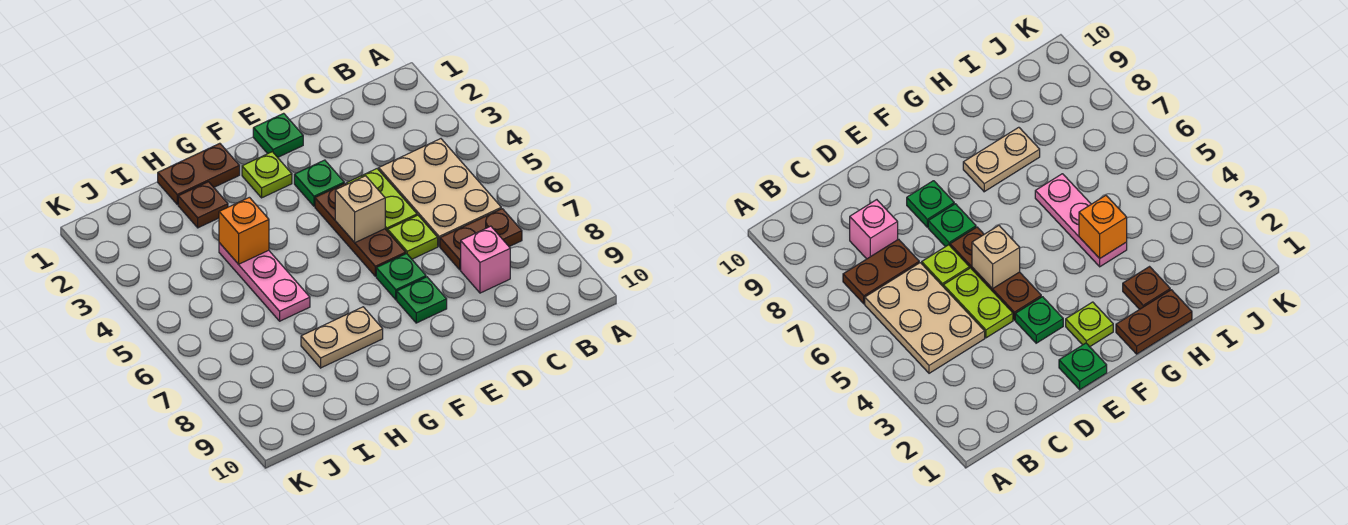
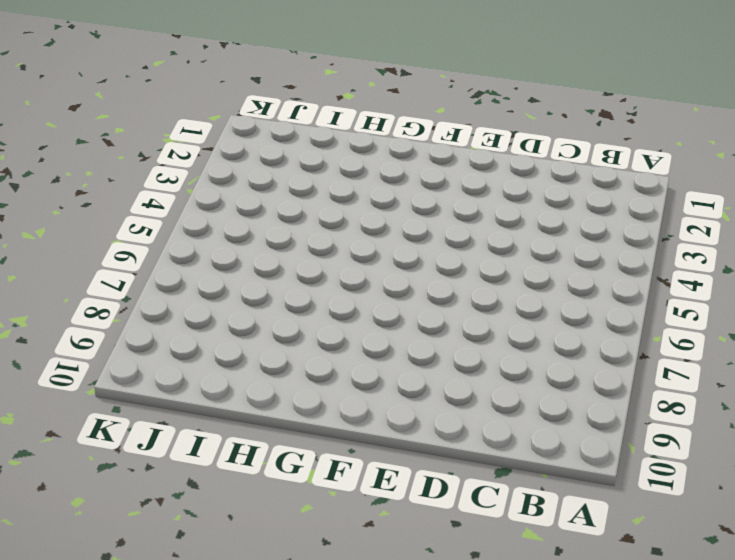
none -> tan plate B4:C6 level 1
none -> brown plate B7:C7 level 1
none -> pink brick C8 level 1

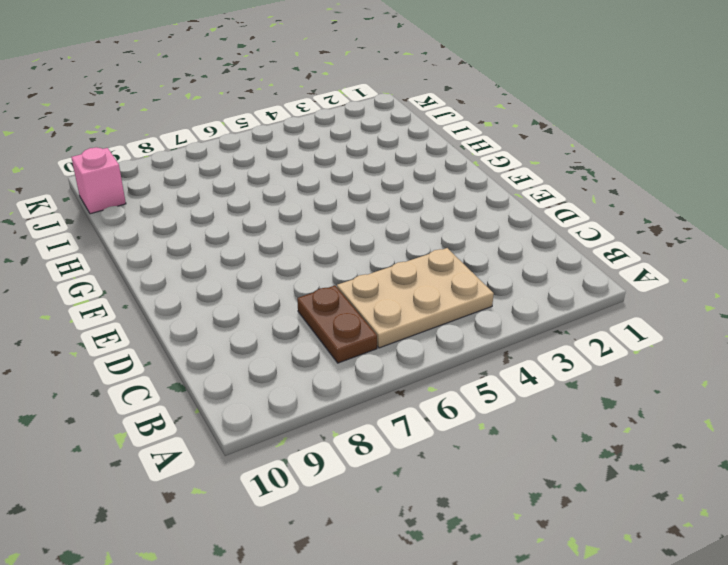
pink brick J10 level 1 -> pink brick C8 level 1
none -> lime plate D4:D5 level 1
none -> lime plate D6 level 1
none -> green plate E1 level 1

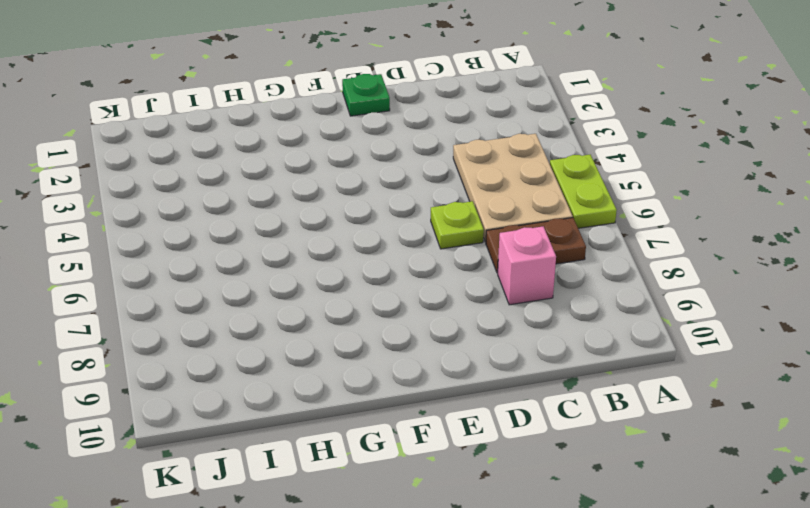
lime plate A5:A6 level 1 -> lime plate D4:D5 level 1
none -> green plate E3 level 1
none -> brown plate E4:E6 level 1
none -> green plate E7 level 1

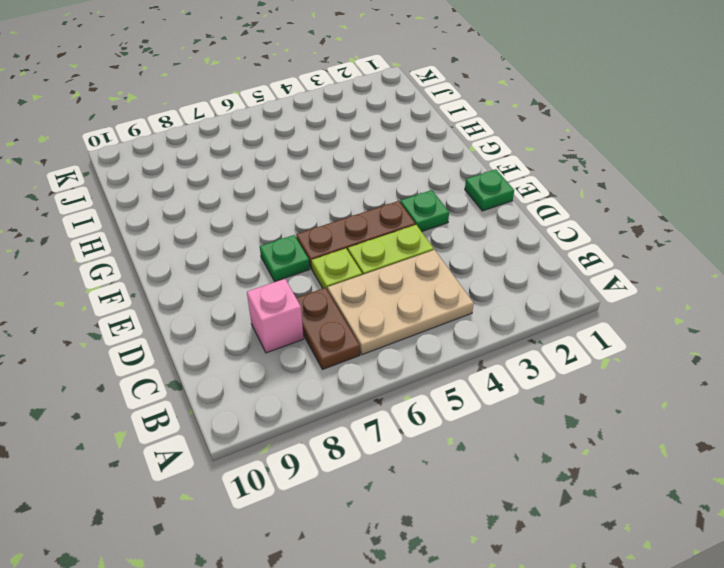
none -> green plate E8 level 1
none -> lime plate F2 level 1
none -> brown plate G1:H1 level 1

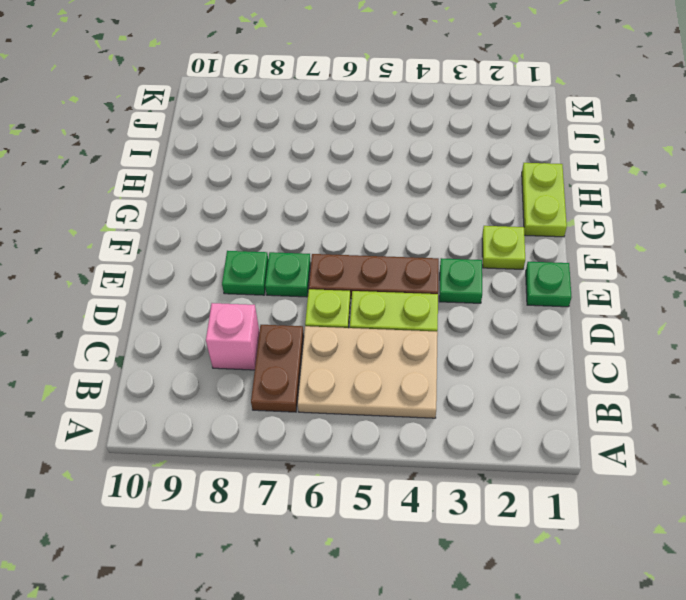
lime plate G1:H1 level 1 -> brown plate G1:H1 level 1
none -> tan plate G8:H8 level 1
none -> brown plate H2 level 1
none -> pink plate H4:H6 level 1

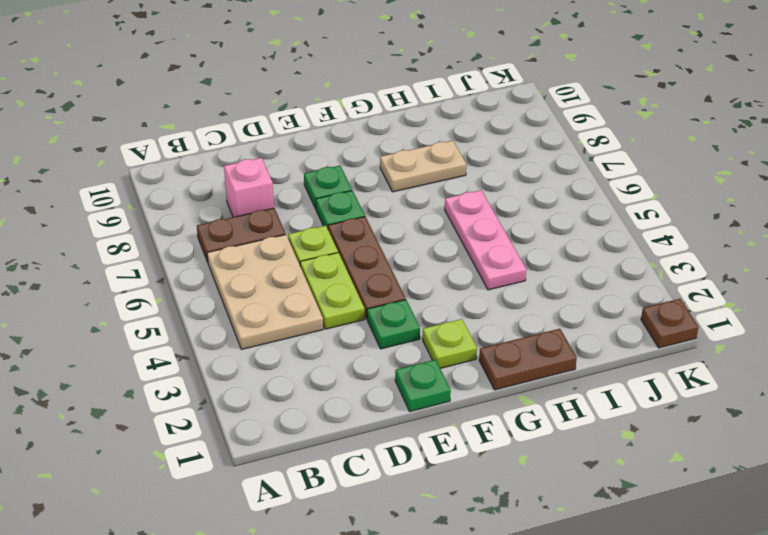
brown plate K1 level 1 -> brown plate H2 level 1
none -> tan brick E5 level 2
none -> orange brick H4 level 2

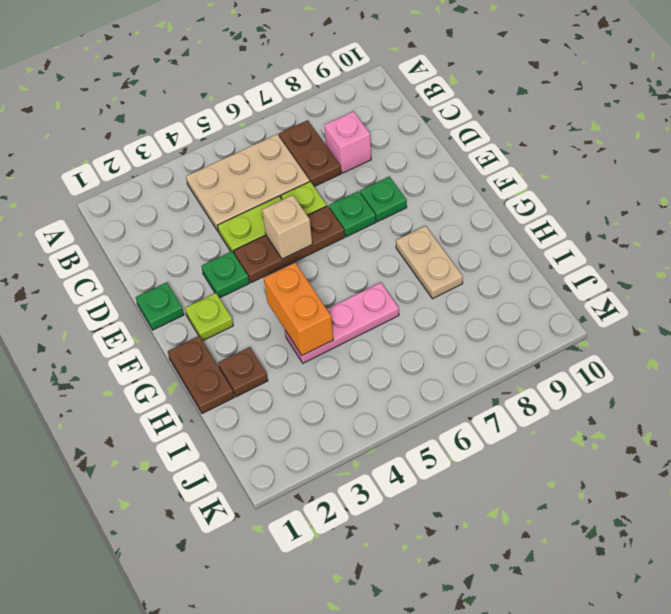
orange brick G4:H4 level 2 -> orange brick H4 level 2

